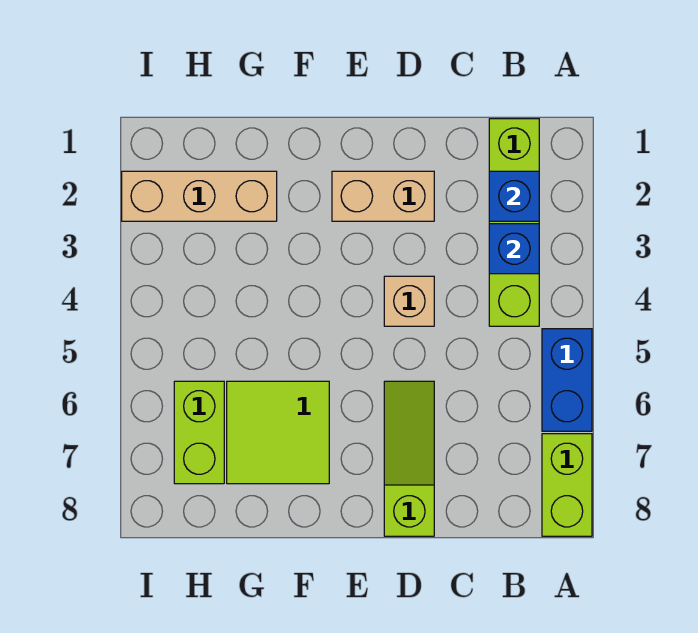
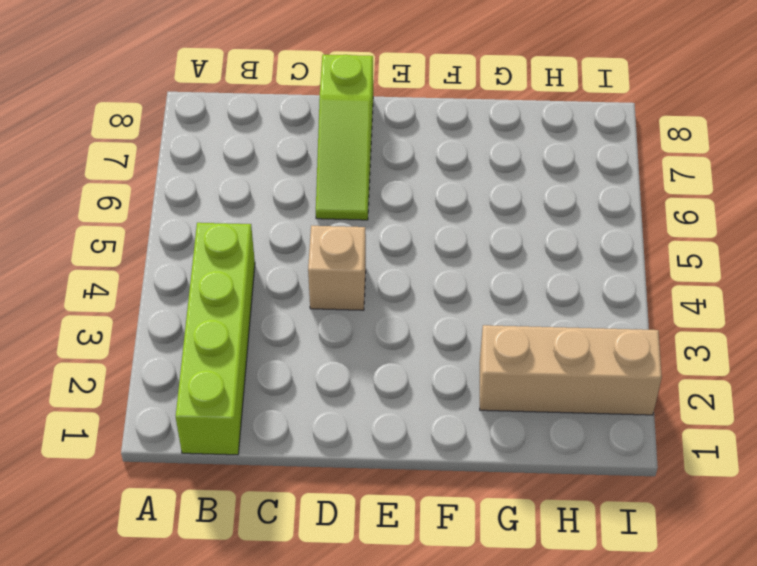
none -> blue brick A5:A6 level 1
none -> lime brick A7:A8 level 1

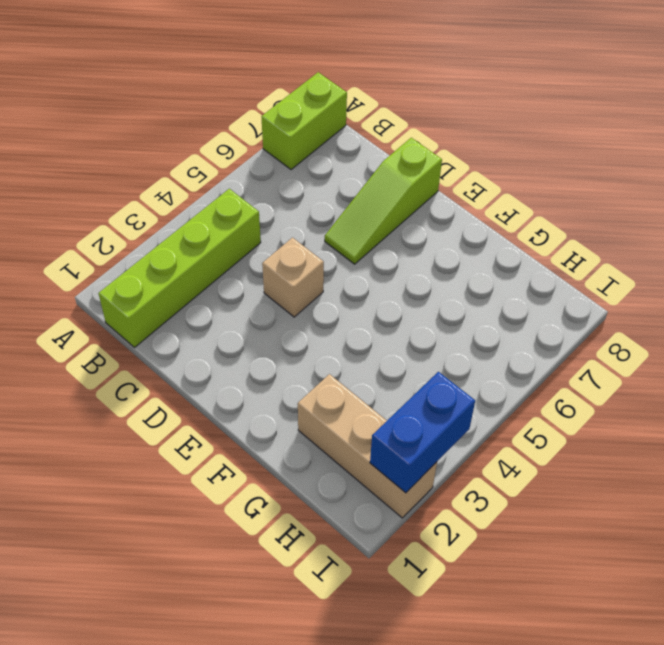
blue brick I2:I3 level 2 -> blue brick A5:A6 level 1
none -> tan brick D2:E2 level 1
none -> lime tile F6:G7 level 1

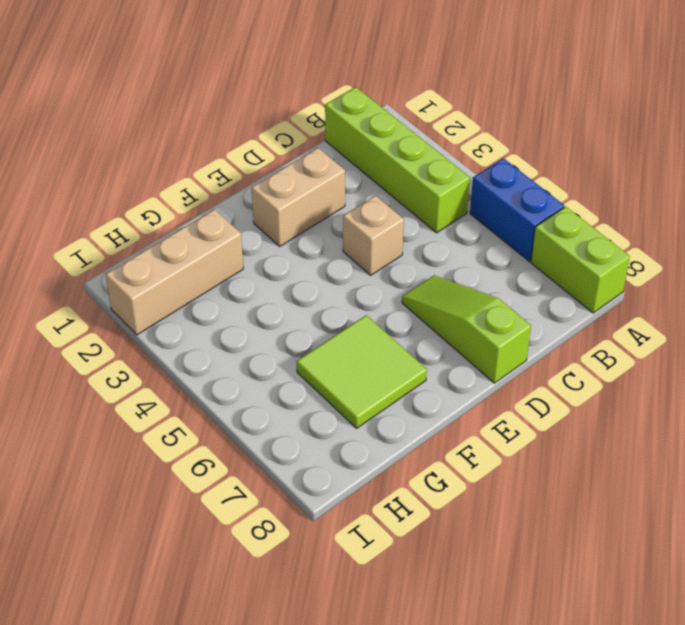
none -> lime brick H6:H7 level 1
none -> blue brick B2 level 2

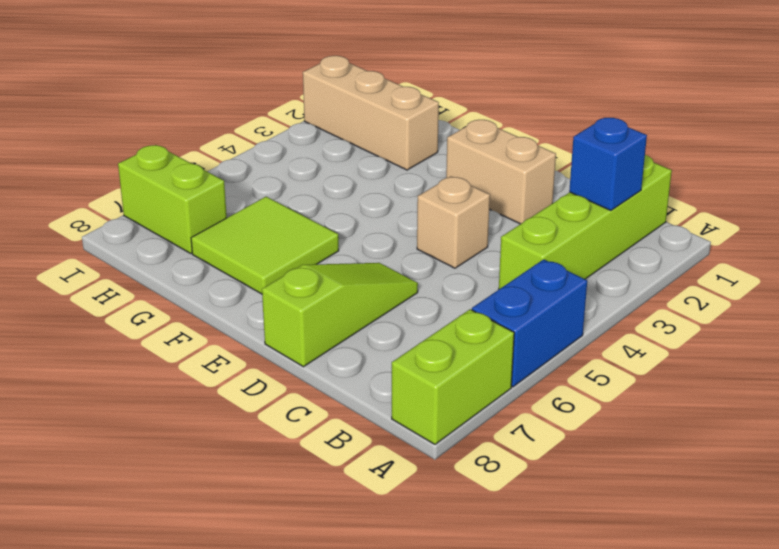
lime brick H7:I7 level 1 -> lime brick H6:H7 level 1
none -> blue brick B3 level 2

